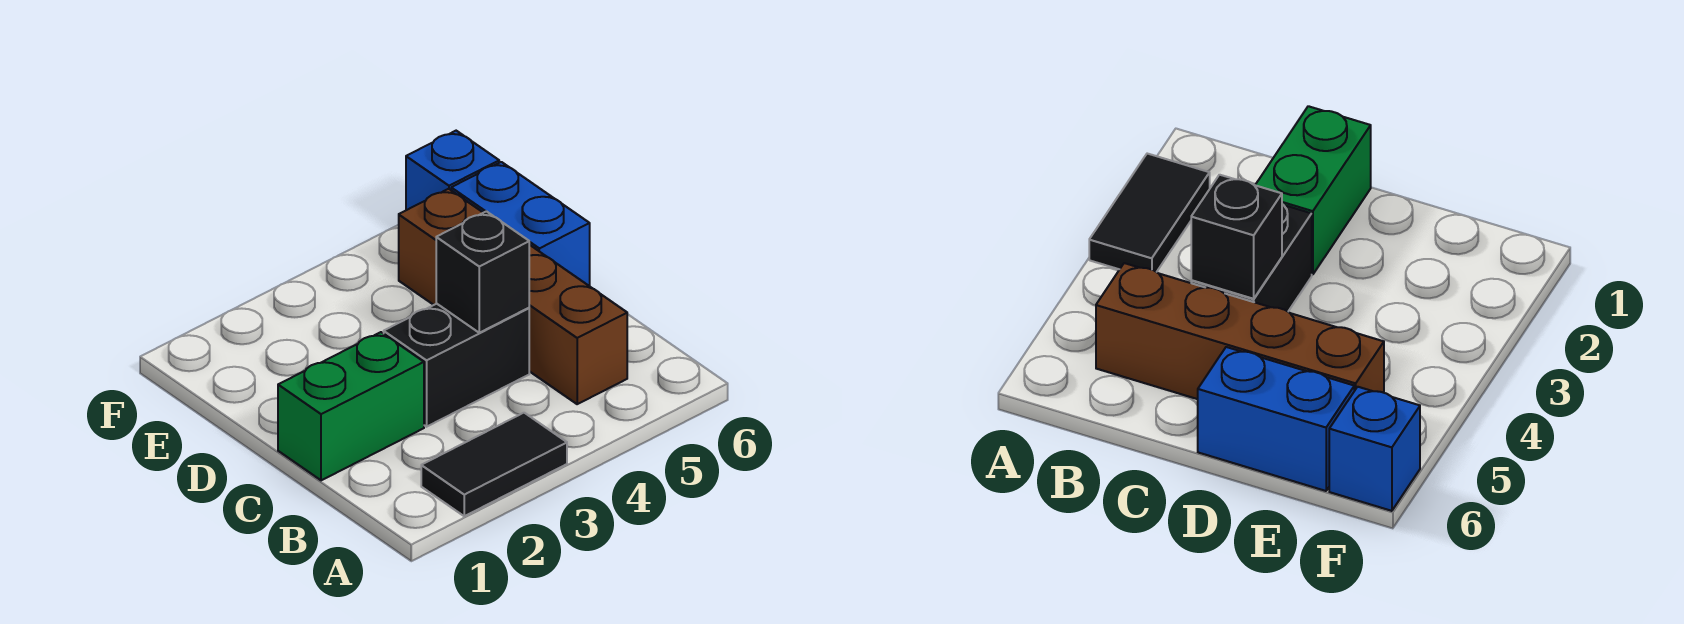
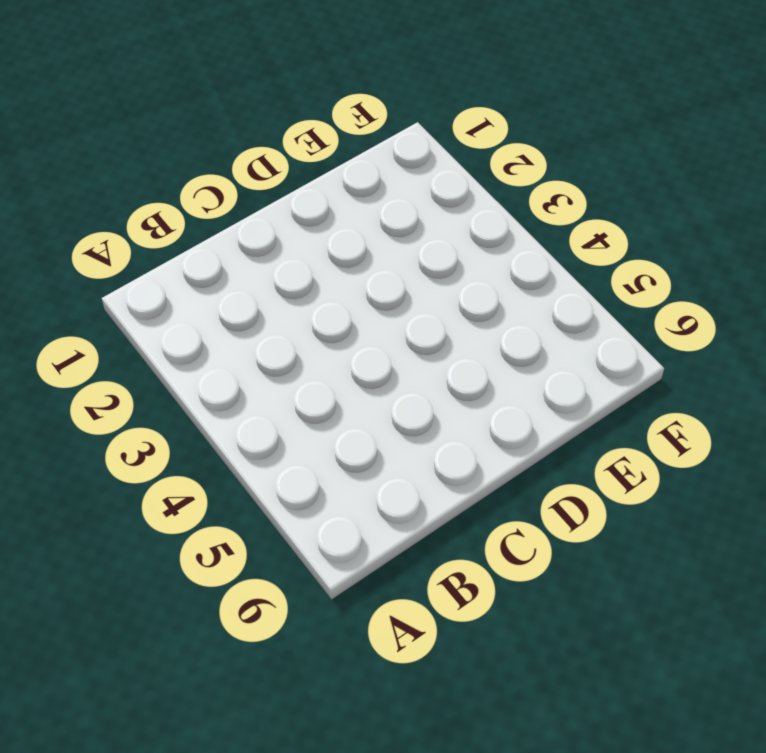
none -> black tile A2:A3 level 1
none -> brown brick B5:E5 level 1

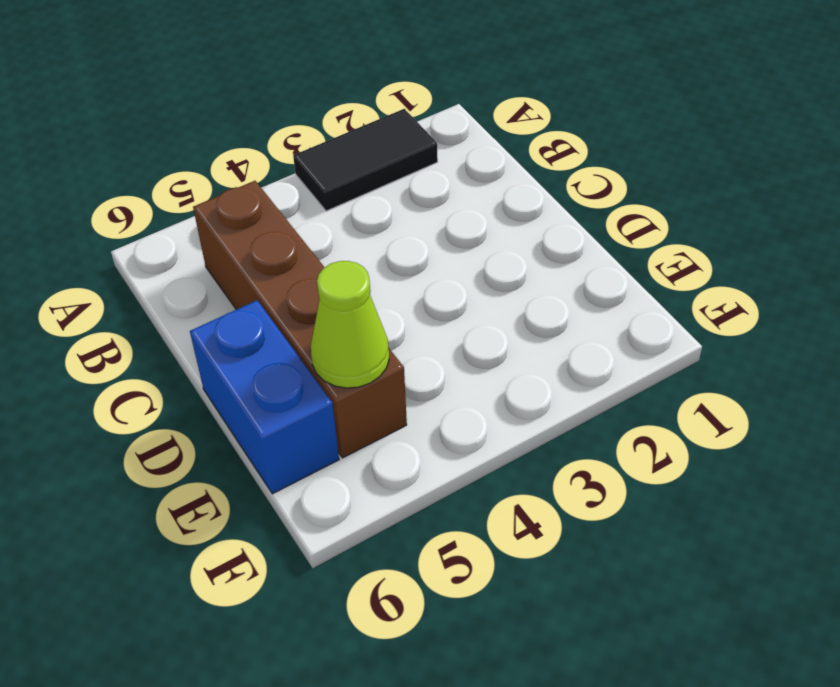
lime cone E5 level 2 -> none
none -> green brick C1:C2 level 1
none -> black brick C3:C4 level 1

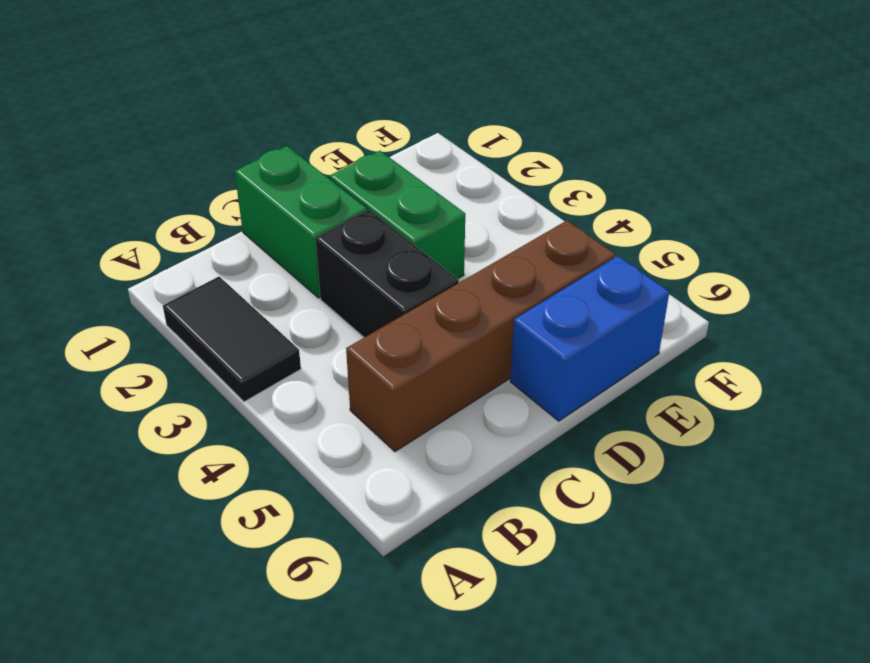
green brick D2:D3 level 1 -> none
none -> blue brick F6 level 1
none -> black brick C4 level 2

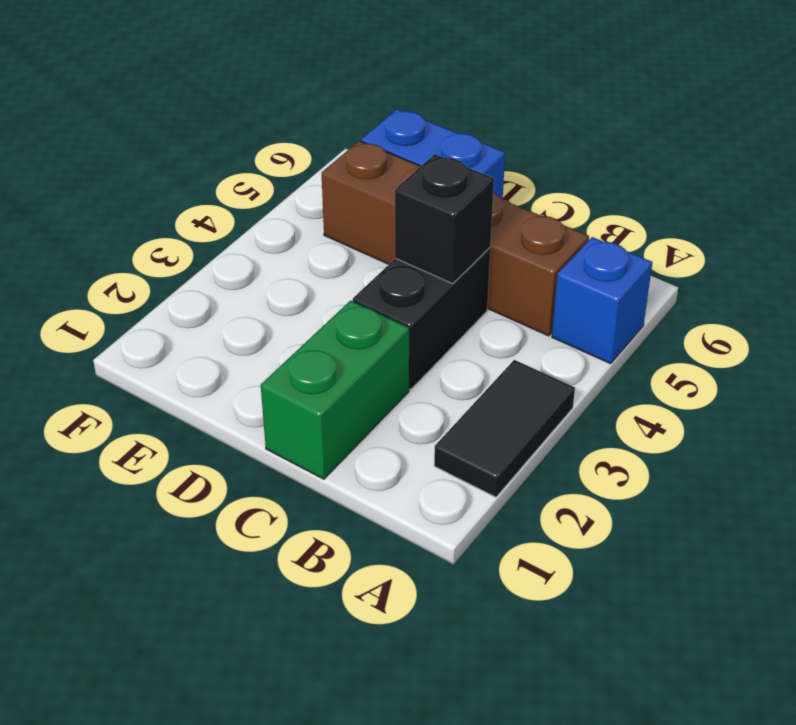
blue brick A5 level 1 -> blue brick F6 level 1

